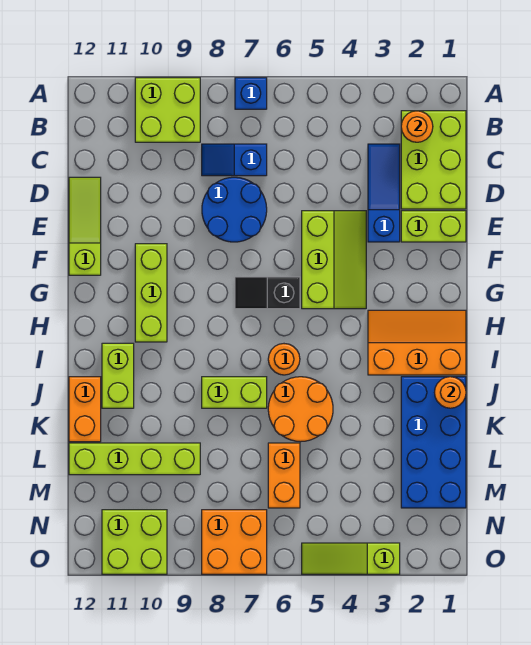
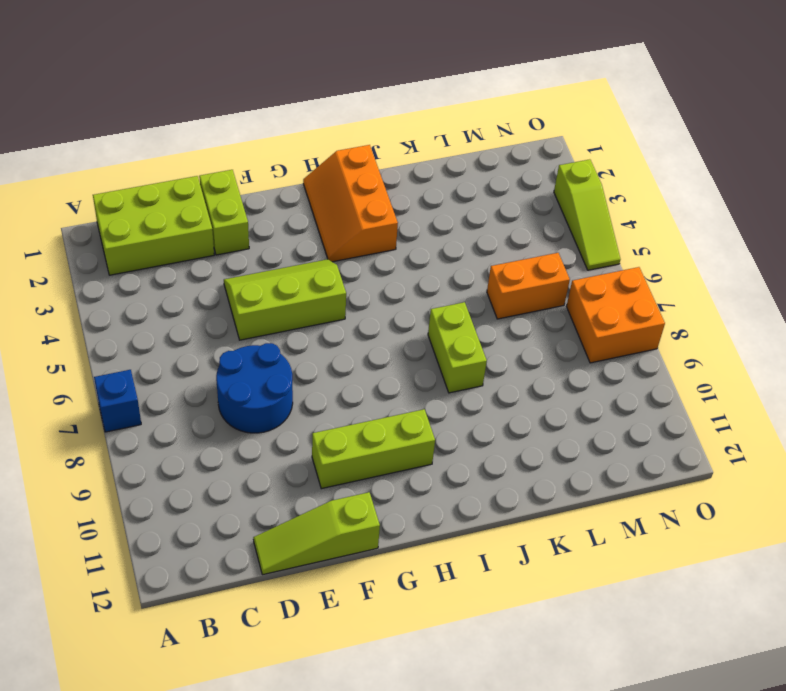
none -> lime brick A9:B10 level 1
none -> blue slope C3:E3 level 1 top E
none -> blue slope C7:C8 level 1 top 7

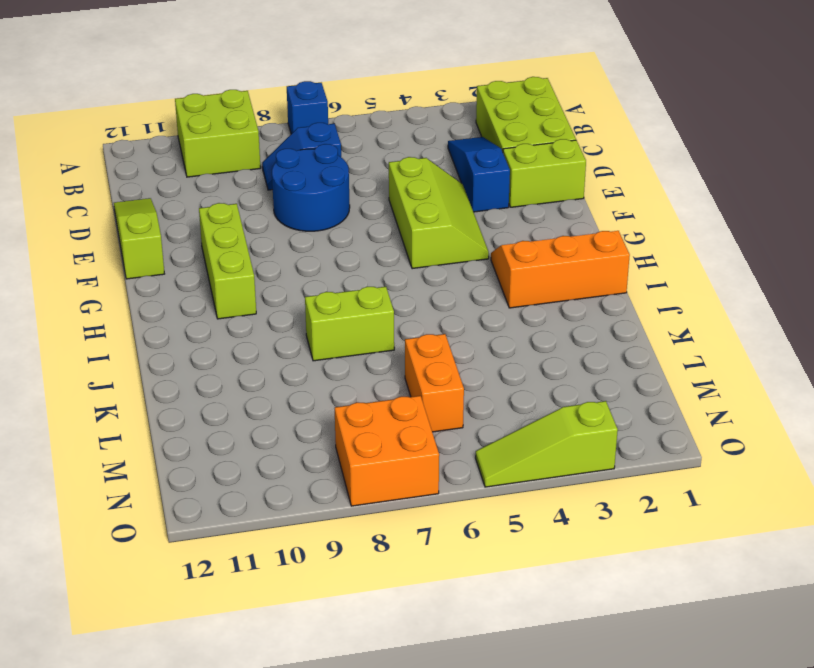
none -> black slope G6:G7 level 1 top 6
none -> orange round brick I6 level 1
none -> lime brick I11:J11 level 1

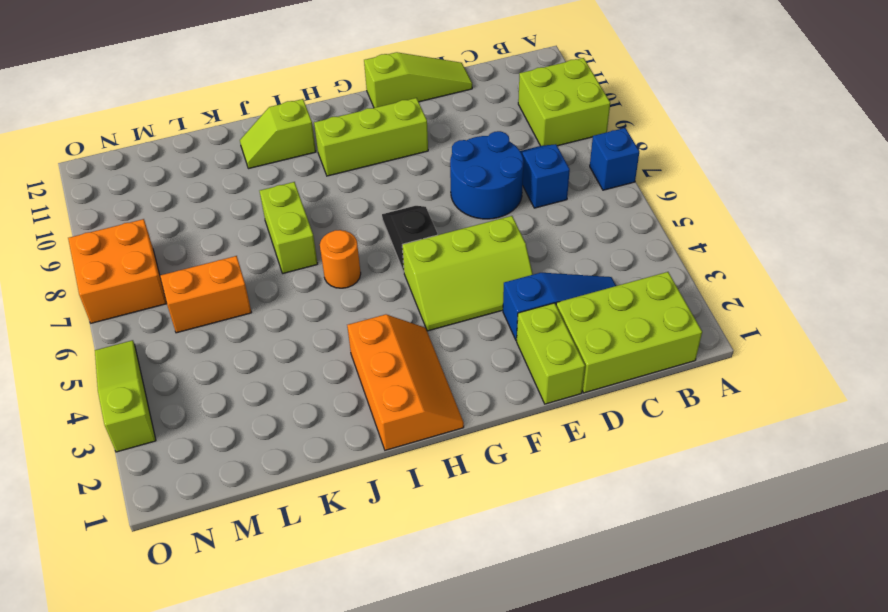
lime slope I11:J11 level 1 top I -> lime brick I11:J11 level 1
none -> blue brick J1:M2 level 1
none -> orange round brick J5:K6 level 1
none -> orange brick J12:K12 level 1

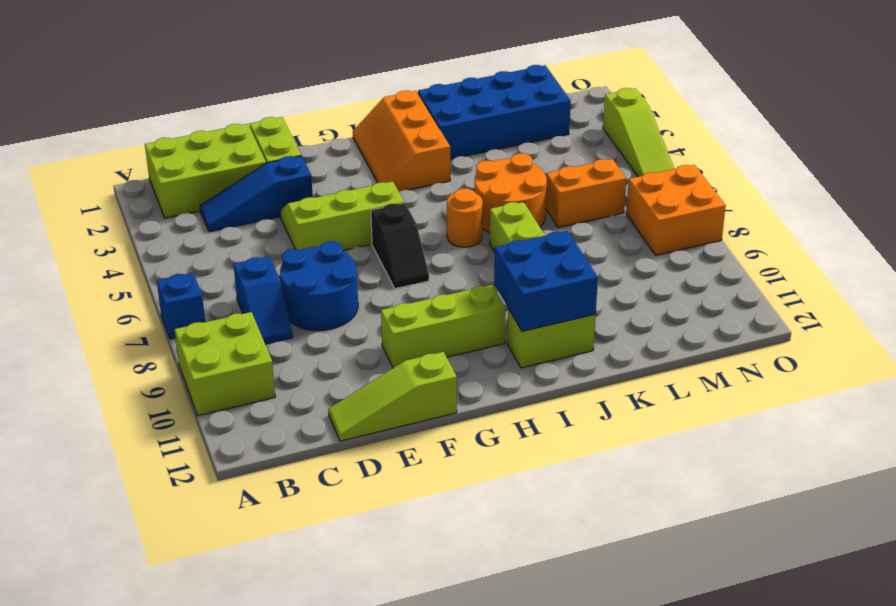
blue brick I10:J11 level 2 -> none
none -> orange brick J12:K12 level 1
none -> lime brick L9:L12 level 1
none -> lime brick N10:O11 level 1

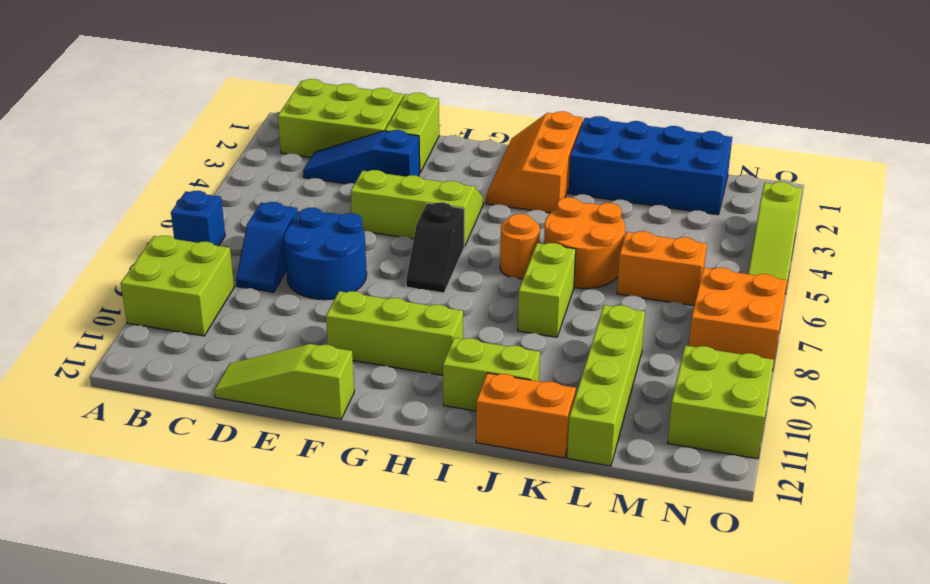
none -> orange round brick B2 level 2
none -> orange round brick J1 level 2

